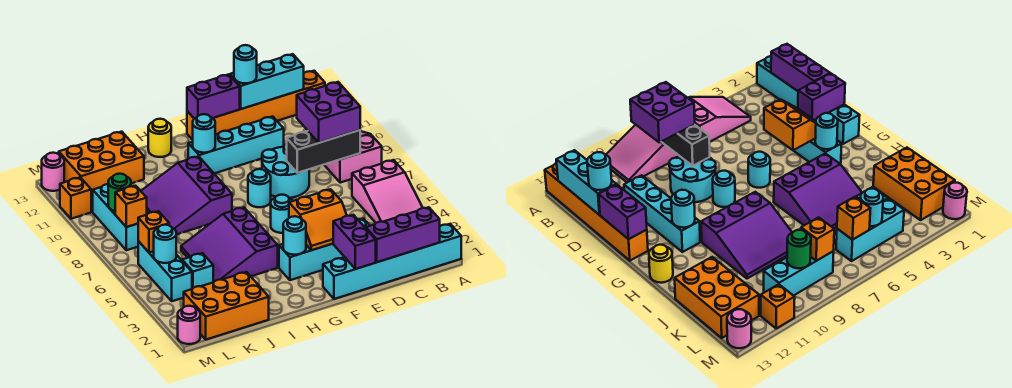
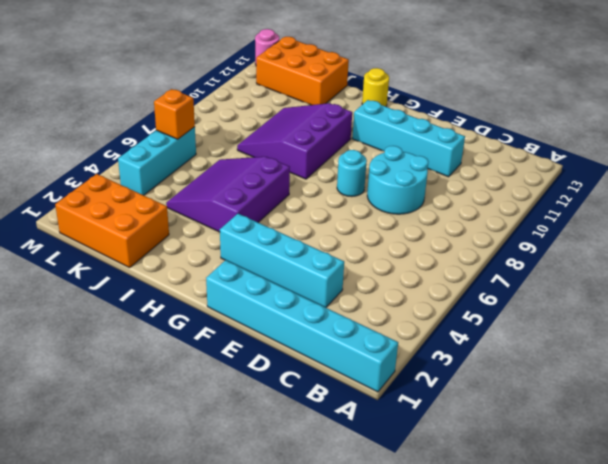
none -> pink slope A4:B6 level 1 top 6
none -> pink slope A8:B10 level 1 top 8
none -> orange brick A13:F13 level 1
none -> cyan round brick F6 level 1

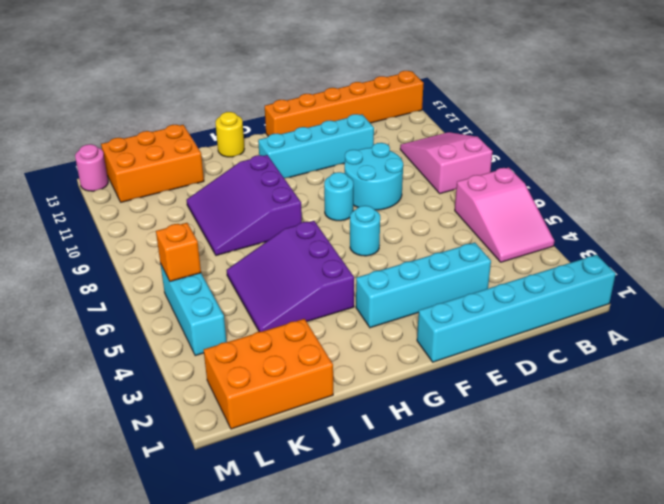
none -> cyan brick K4 level 1
none -> cyan brick L8:L10 level 1
none -> pink round brick M1 level 1
none -> orange brick M11 level 1

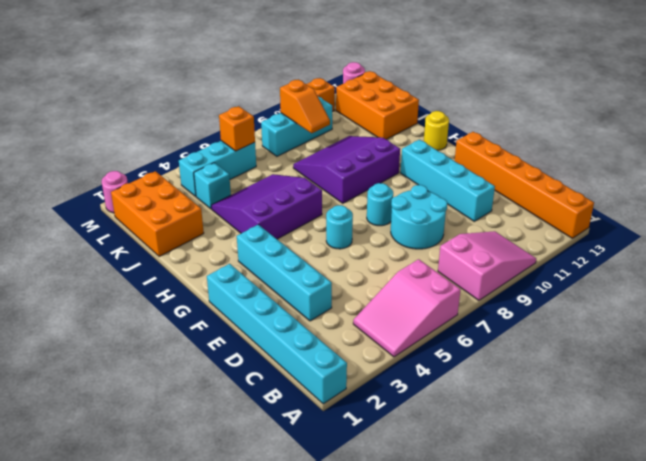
orange slope K9:L9 level 2 top L -> green round brick L9 level 2
none -> purple brick B1:D1 level 2
none -> black brick B8:D8 level 2
none -> cyan brick B13:D13 level 2
none -> purple brick E1:E2 level 2

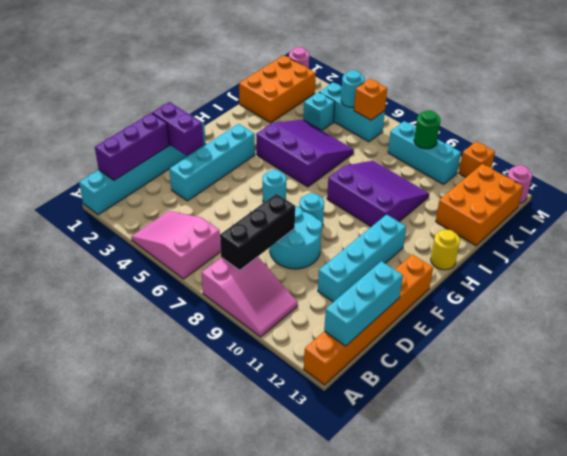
none -> orange slope E3:F4 level 2 top 4
none -> purple brick E13:F13 level 2
none -> cyan round brick G3 level 2
none -> cyan round brick G11 level 2

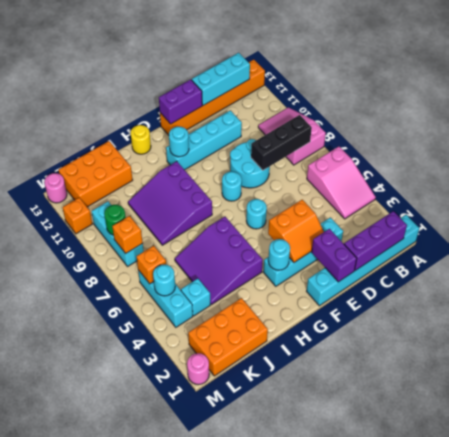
none -> purple brick B8:C9 level 3
none -> cyan round brick D13 level 3

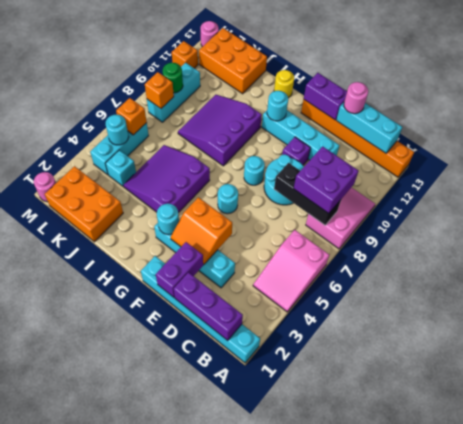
pink round brick D13 level 3 -> cyan round brick D13 level 3
purple brick E10 level 1 -> none

